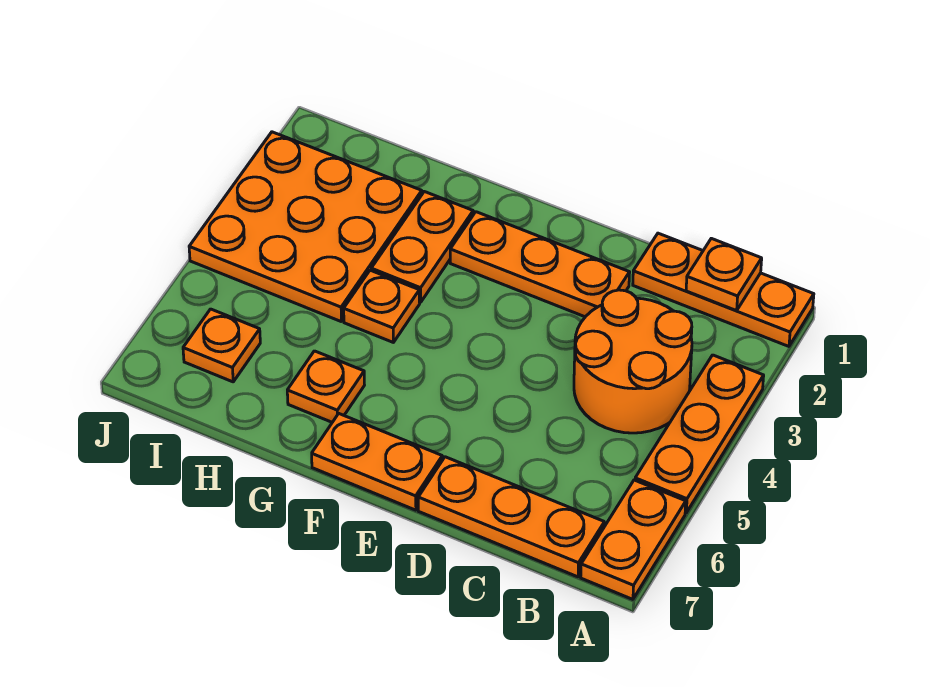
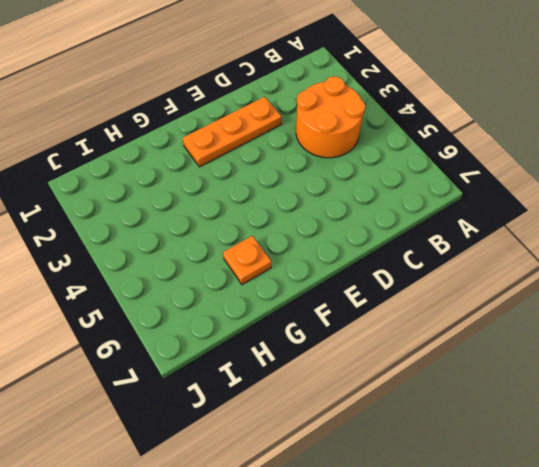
none -> orange plate A1:C1 level 1
none -> orange plate A3:A5 level 1
none -> orange plate A6:A7 level 1

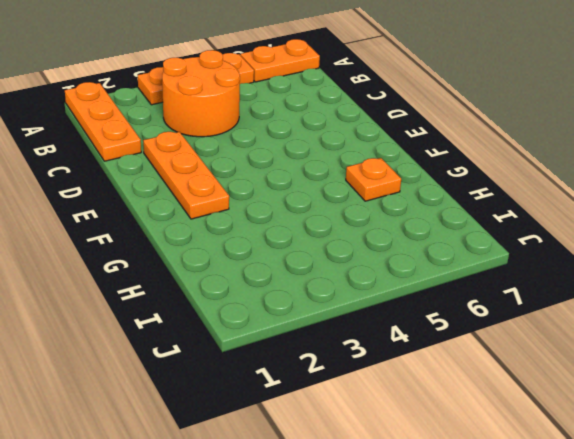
none -> orange plate B7:D7 level 1
none -> orange plate E7:F7 level 1
none -> orange plate G2:G3 level 1

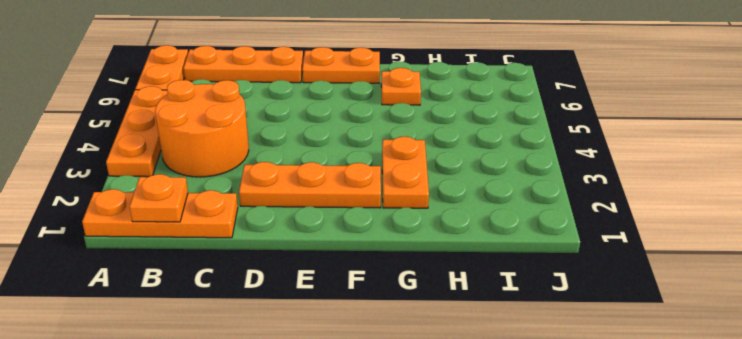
none -> orange plate G4 level 1
none -> orange plate H2:J4 level 1
none -> orange plate I6 level 1

